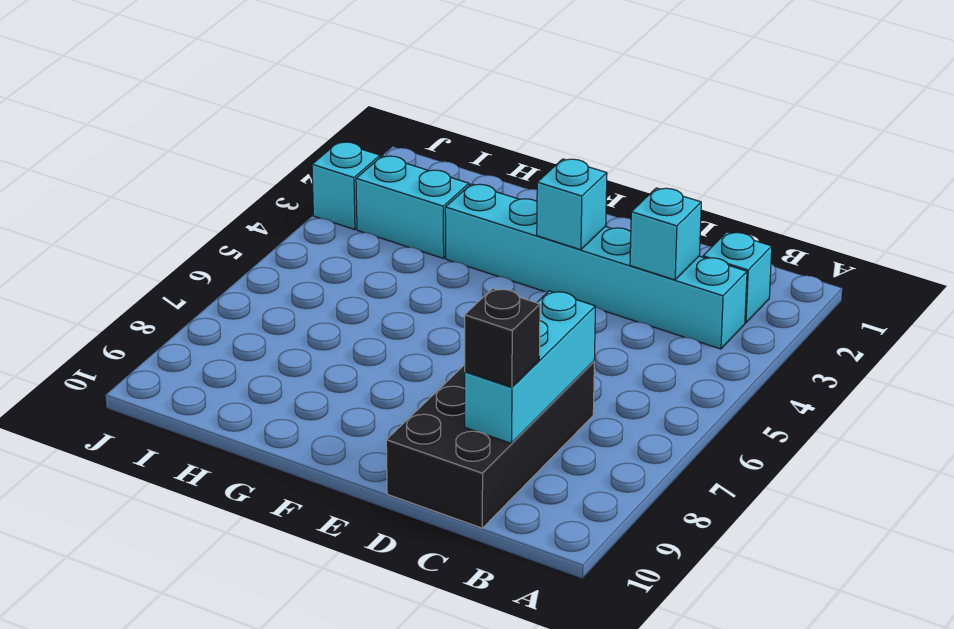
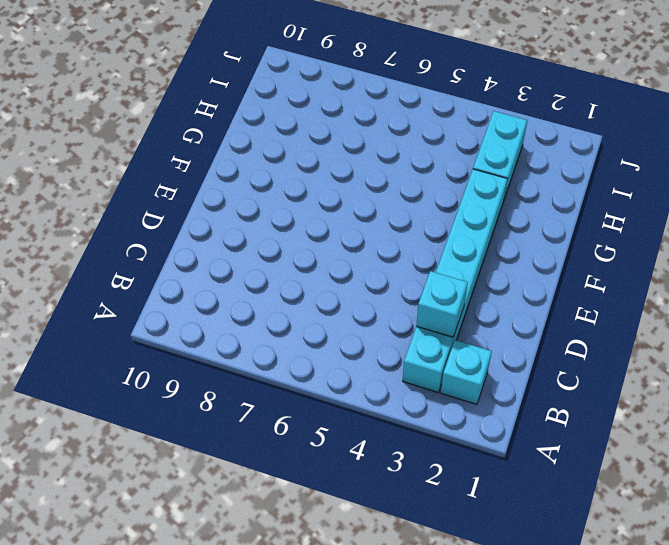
none -> black brick C7:D10 level 1
none -> cyan brick J3 level 1

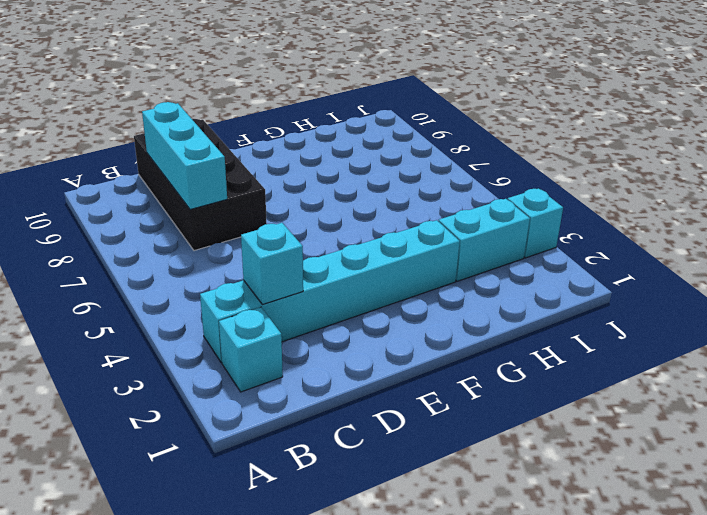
none -> cyan brick E3 level 2
none -> black brick C9 level 3

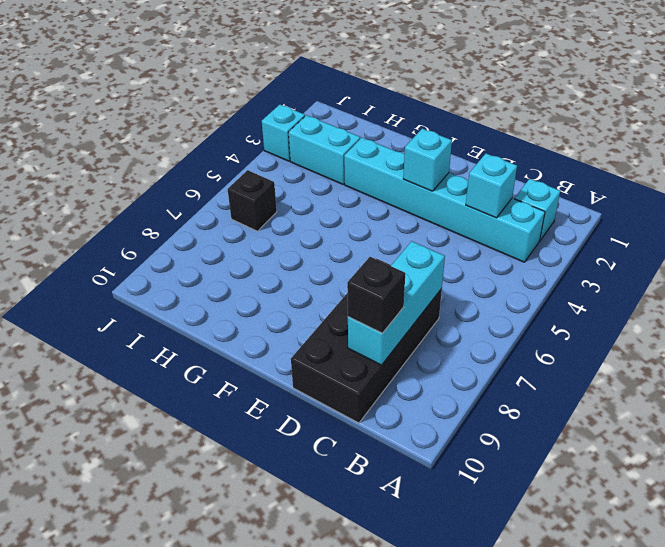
black brick I6 level 1 -> none

